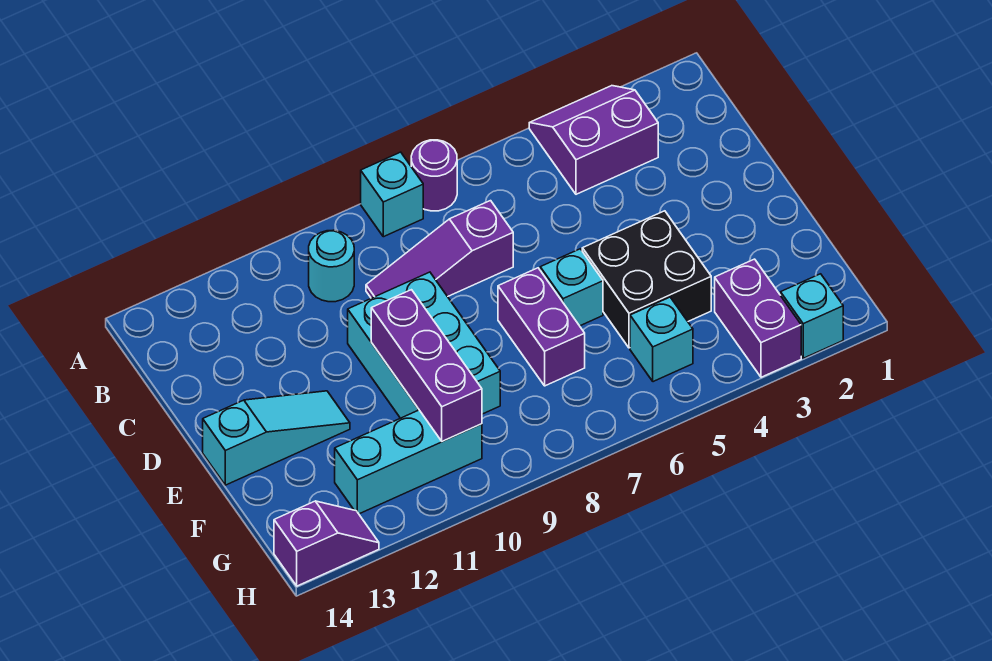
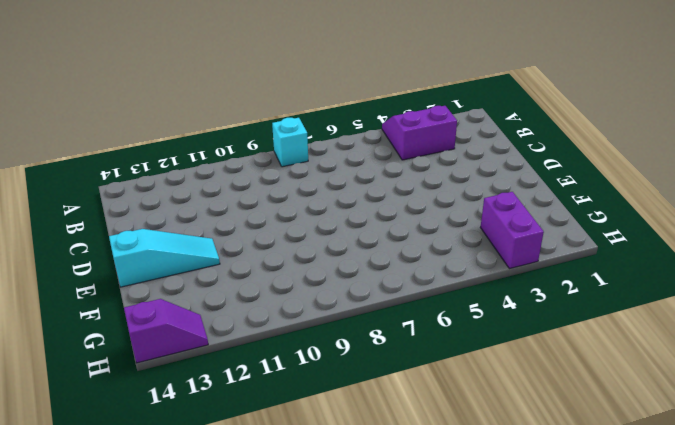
none -> purple round brick A7 level 1
none -> cyan round brick B10 level 1
none -> purple slope C7:C9 level 1 top 7

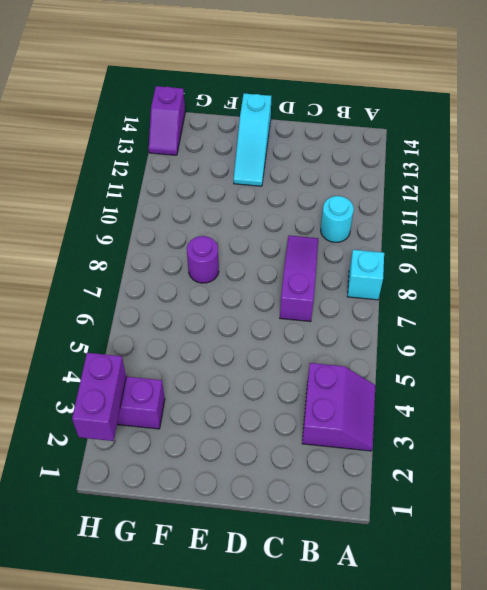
purple round brick F8 level 1 -> purple round brick A7 level 1
purple brick H2:H3 level 2 -> purple brick E7:F7 level 1
none -> cyan brick D9:F10 level 1
none -> black brick E4:F5 level 1
none -> cyan brick E6 level 1

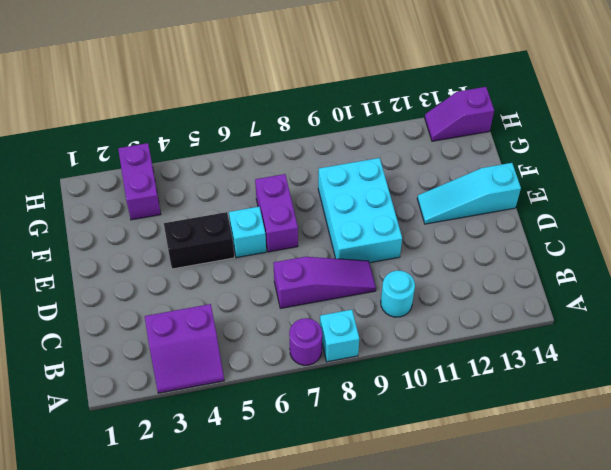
black brick E4:E5 level 1 -> black brick E4:F5 level 1
none -> cyan brick G5 level 1
none -> cyan brick G10:G12 level 1
none -> cyan brick H2 level 1

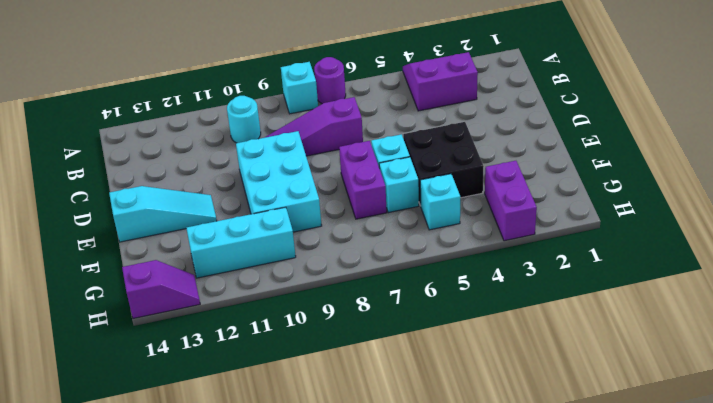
cyan brick F6 level 1 -> cyan brick H2 level 1
none -> purple brick E10:G10 level 2

